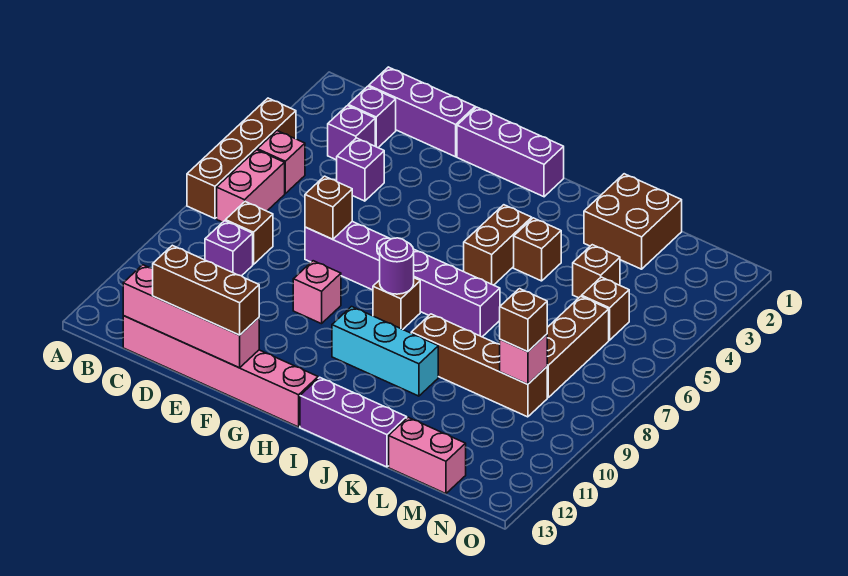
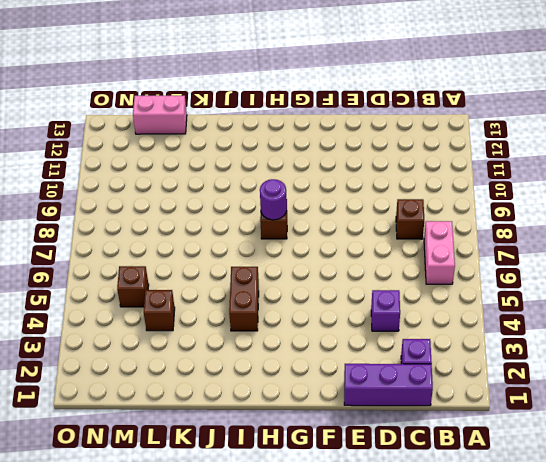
none -> brown brick A4:A7 level 1
none -> pink brick B5 level 1
none -> purple brick C3 level 1
none -> purple brick C9 level 1

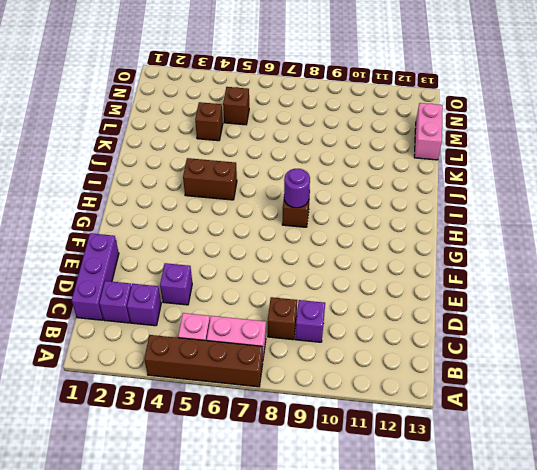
none -> pink brick C13:H13 level 1
none -> purple brick E7:J7 level 1
none -> purple brick F1:H1 level 1
none -> pink brick F9 level 1

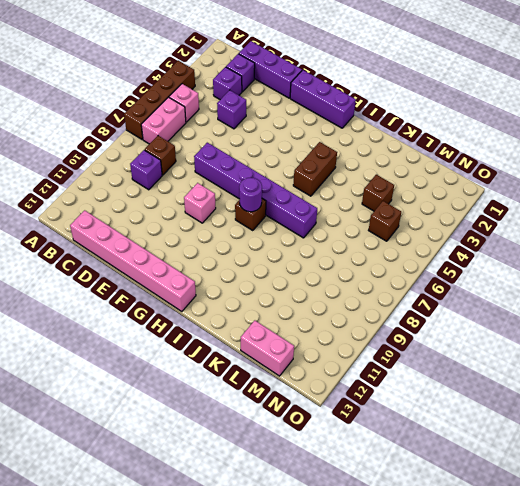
none -> cyan brick H10:J10 level 1
none -> purple brick I13:K13 level 1
none -> brown brick J4 level 1
none -> brown brick J9:M9 level 1

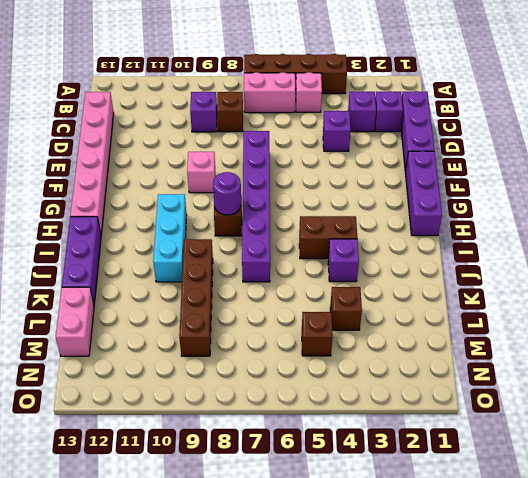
purple brick J4 level 1 -> brown brick J4 level 1
none -> brown brick K1:L2 level 1
none -> brown brick M6:M8 level 1
none -> pink brick C13:F13 level 2
none -> brown brick E7 level 2

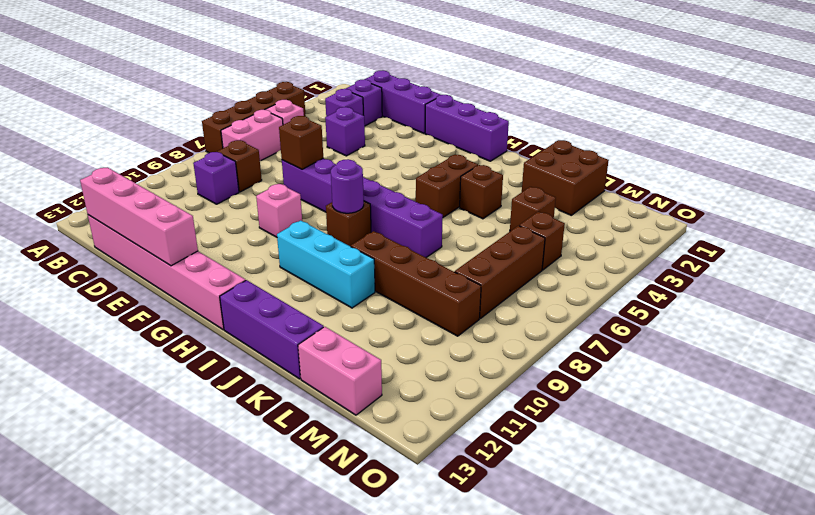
none -> pink brick M9 level 2
none -> brown brick D13:F13 level 3
none -> brown brick M9 level 3

